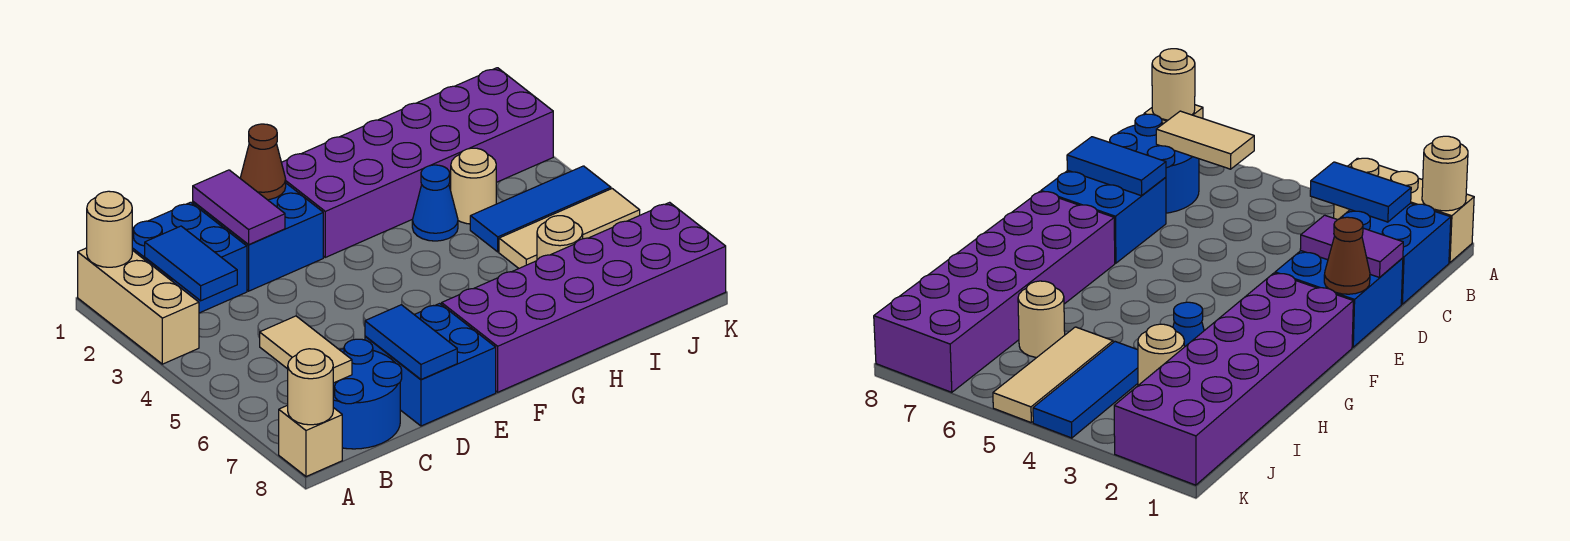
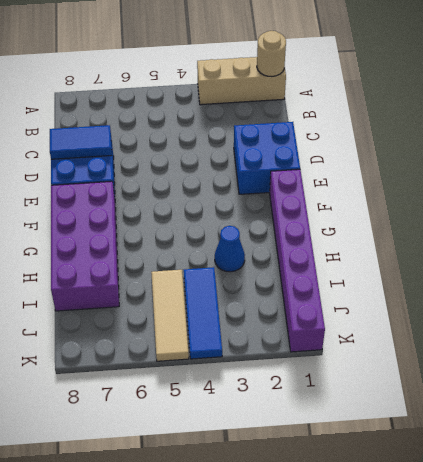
purple brick F1:K1 level 1 -> purple brick F1:K2 level 1
purple brick F7:I8 level 1 -> purple brick F7:K8 level 1
none -> tan brick A8 level 1
none -> blue brick B1:C2 level 1
none -> blue round brick B7:C8 level 1

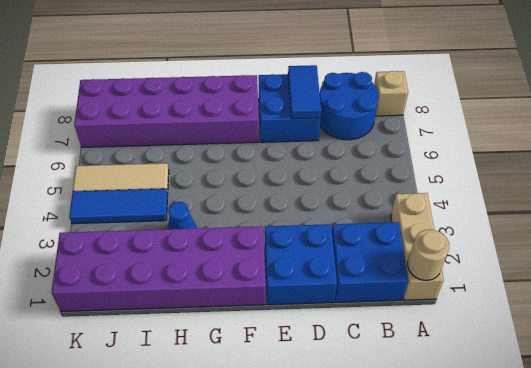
none -> tan round brick I3 level 1
none -> tan round brick I6 level 1
none -> tan round brick A8 level 2

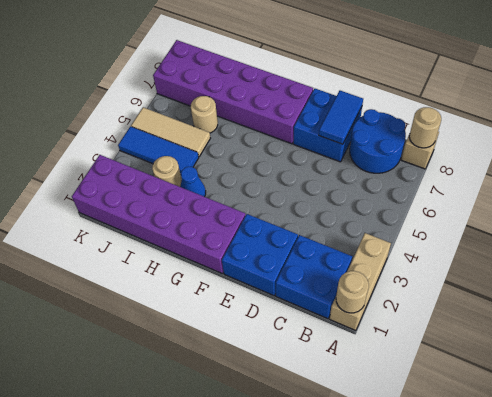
none -> blue tile B2:B3 level 2
none -> tan tile B6:B7 level 2
none -> purple tile D1:D2 level 2

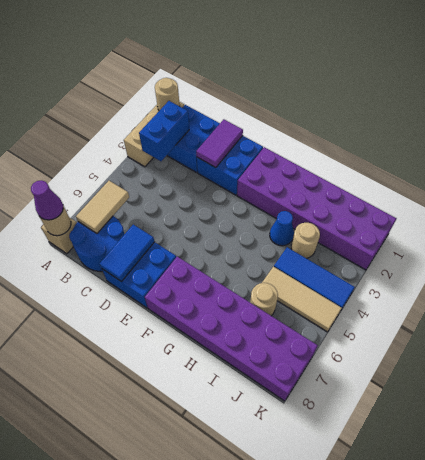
purple cone A8 level 3 -> none
blue brick B2:B3 level 2 -> blue tile B2:B3 level 2
none -> brown cone E1 level 2

